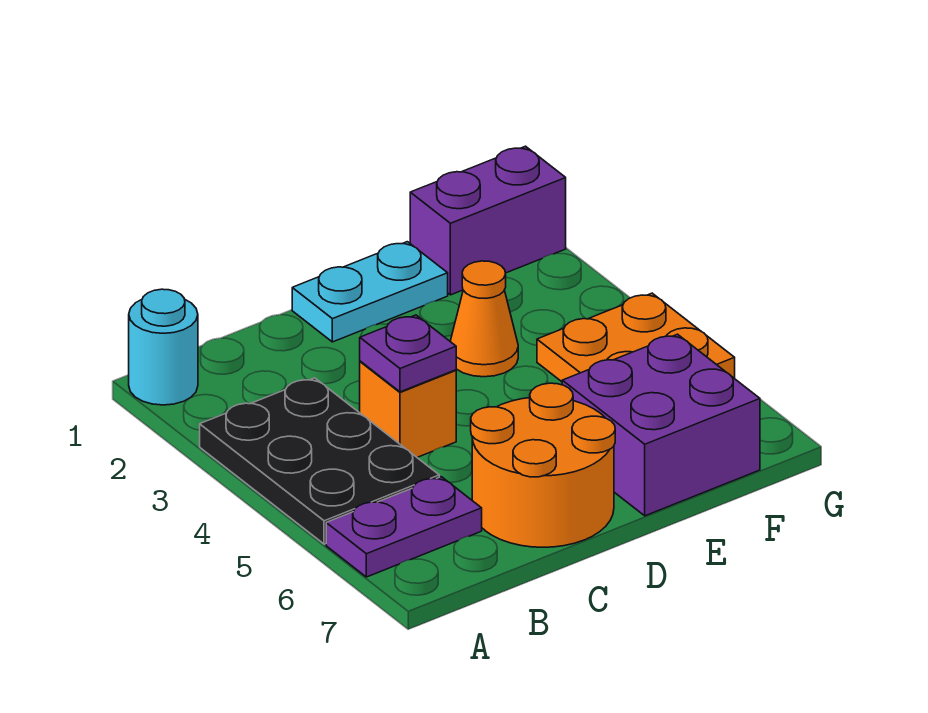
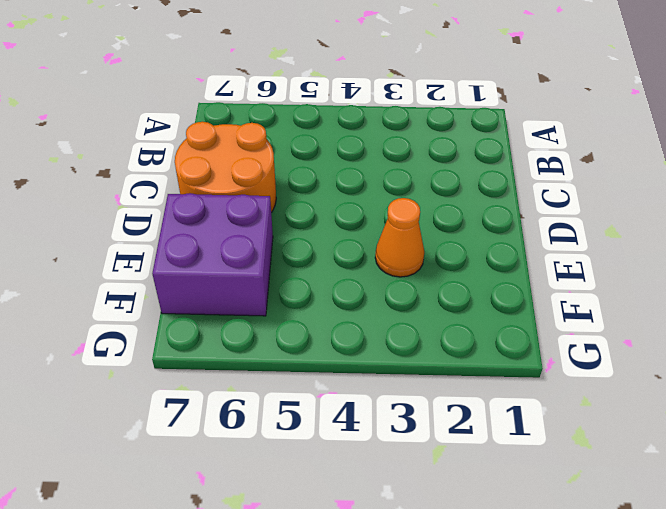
none -> cyan round brick A1 level 1
none -> black plate A3:B5 level 1

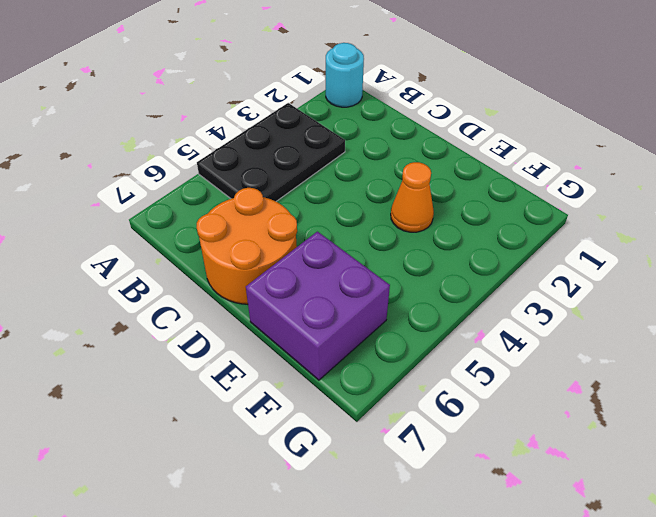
none -> purple plate A6:B6 level 1
none -> orange brick C4 level 1

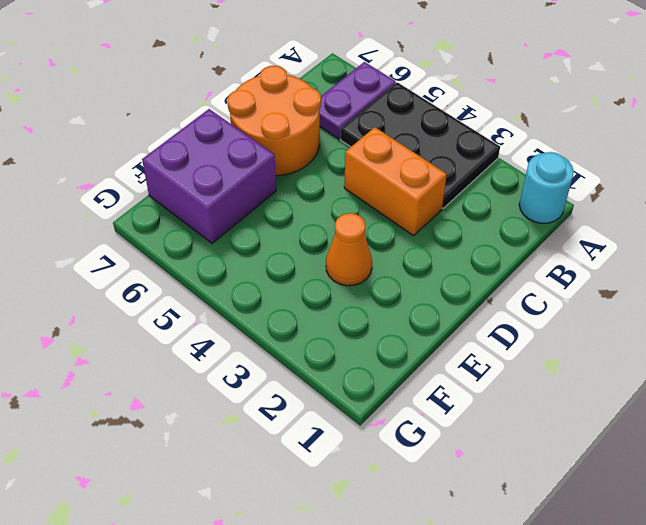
orange brick C3:C4 level 1 -> orange brick C4 level 1
none -> cyan plate D1:E1 level 1
none -> purple brick F1:G1 level 1

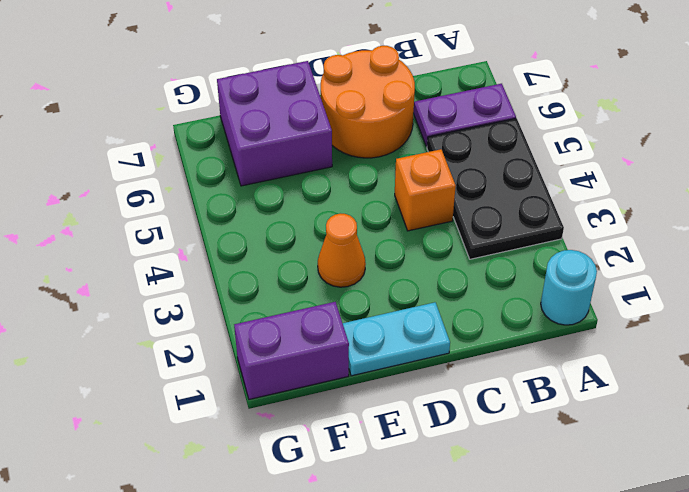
none -> orange plate F4:G5 level 1
none -> purple plate C4 level 2

